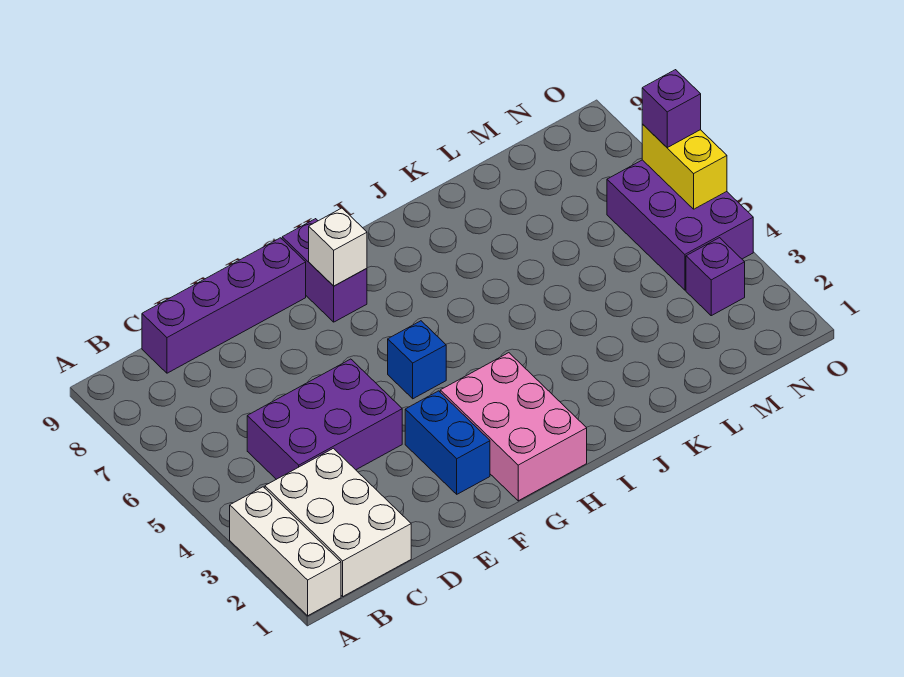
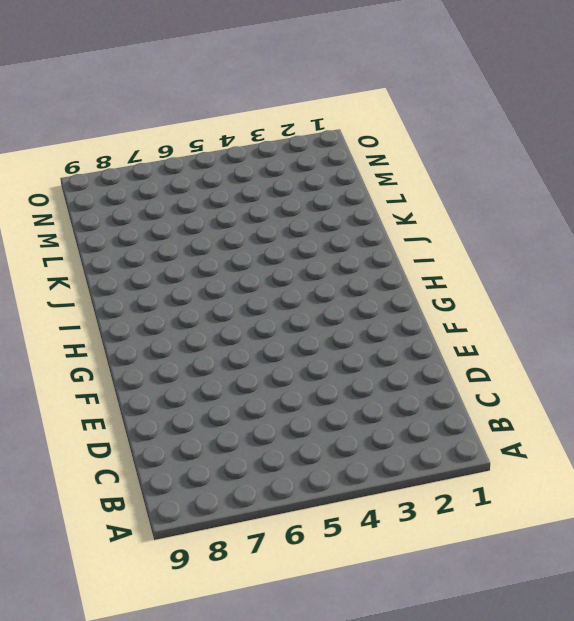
none -> white brick A1:A3 level 1
none -> white brick B1:C3 level 1
none -> purple brick C4:E5 level 1

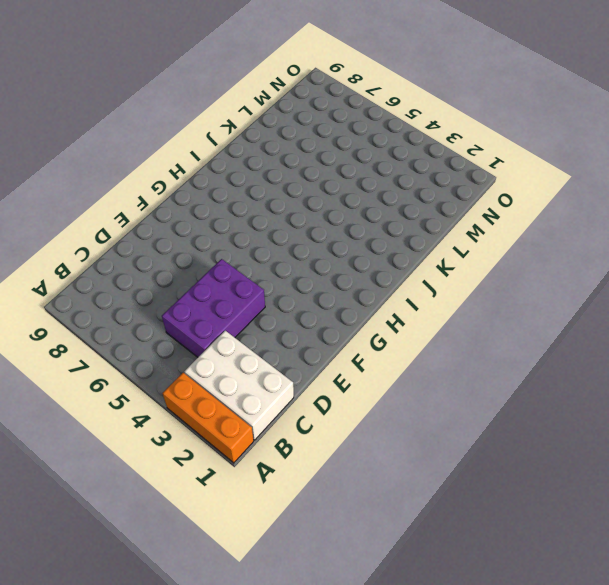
orange brick A1:A3 level 1 -> white brick A1:A3 level 1
none -> purple brick C9:F9 level 1
none -> blue brick F2:F3 level 1
none -> pink brick G1:H3 level 1

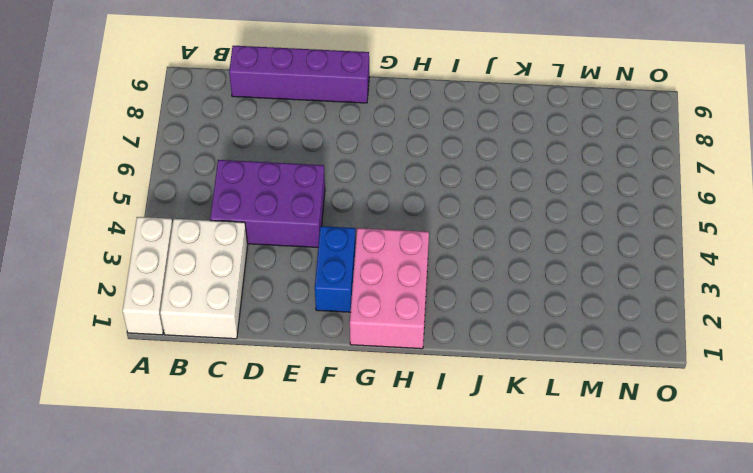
none -> blue brick G5 level 1
none -> purple brick G8:G9 level 1
none -> purple brick N3 level 1

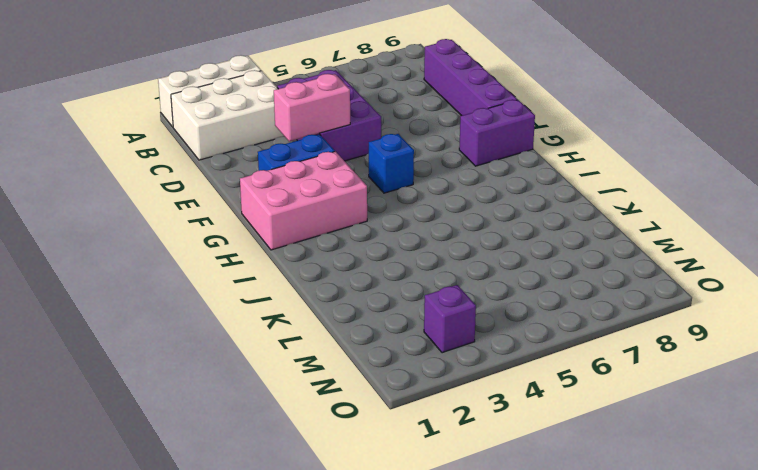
pink brick E3:E4 level 2 -> none
none -> purple brick N4:O6 level 1
none -> white brick G8 level 2
none -> yellow brick O5:O6 level 2

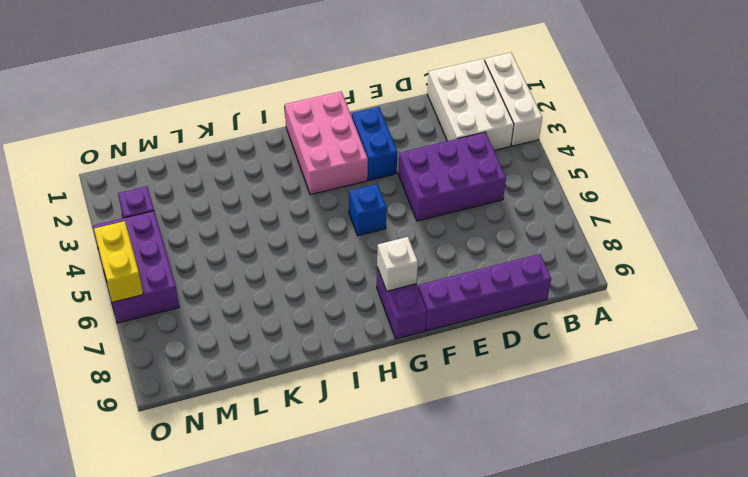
none -> purple brick O6 level 3

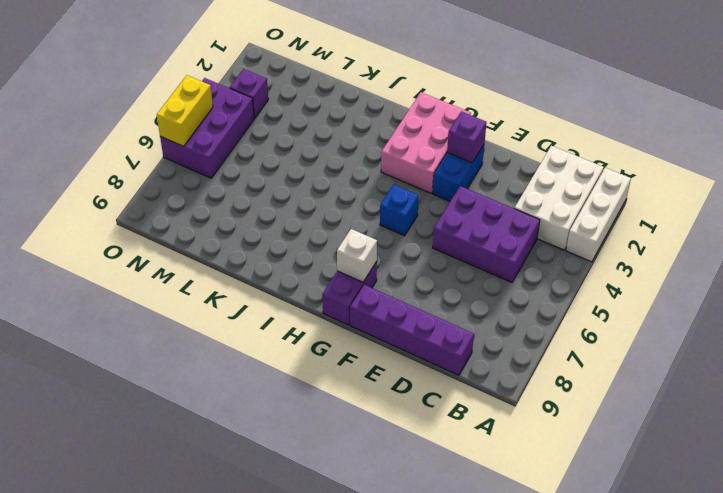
purple brick F2 level 2 -> purple brick O6 level 3

